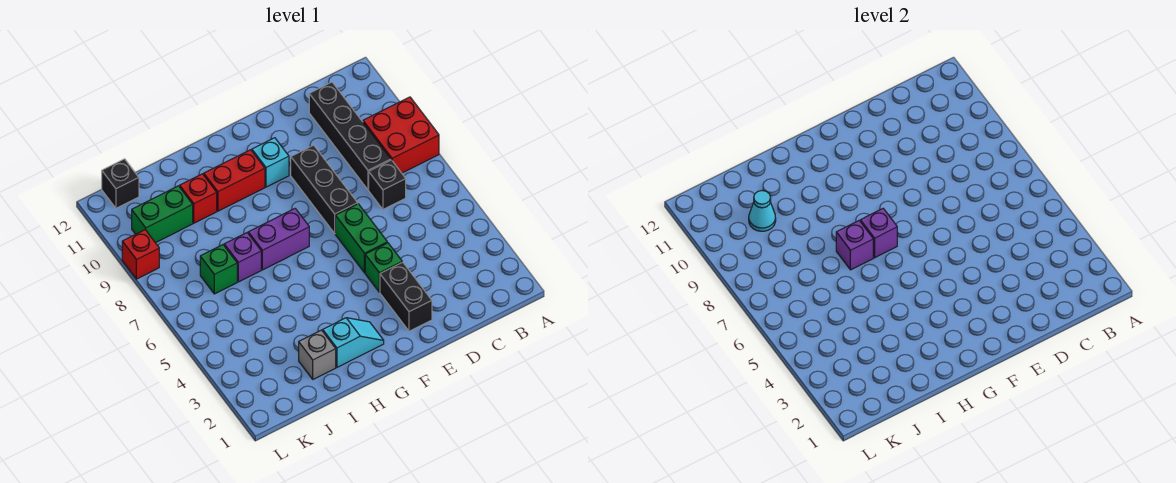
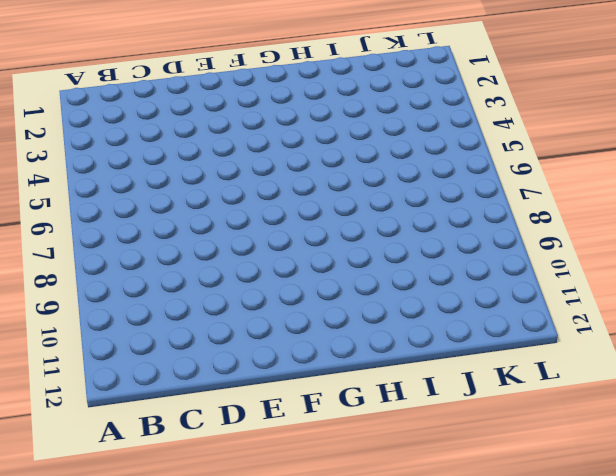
none -> red brick A8:B9 level 1
none -> black brick C7 level 1
none -> black brick C8:C11 level 1

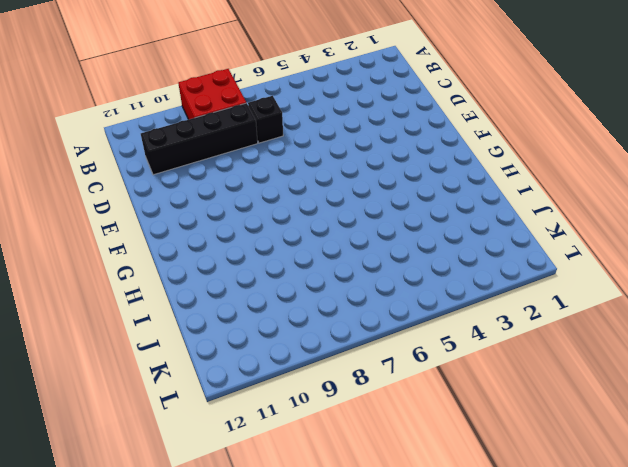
none -> black brick E2:E3 level 1
none -> green brick E4 level 1
none -> green brick E5:E6 level 1

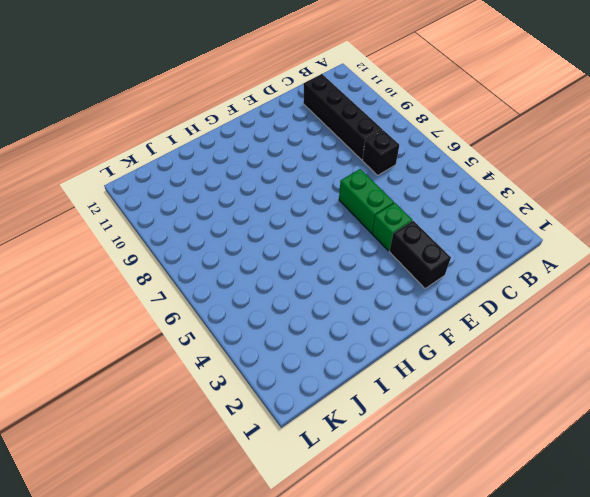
none -> red brick A8:B9 level 1
none -> black brick E7:E9 level 1
none -> cyan brick F10 level 1

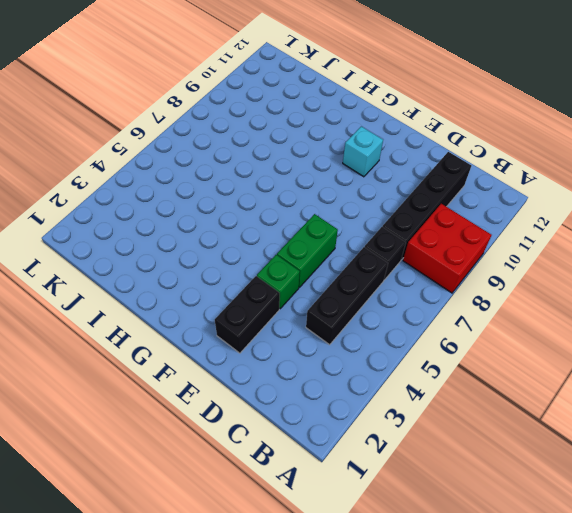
black brick C4:C6 level 1 -> black brick E7:E9 level 1
none -> cyan slope G2:H2 level 1 top H
none -> purple brick G7:H7 level 1
none -> red brick G10:H10 level 1

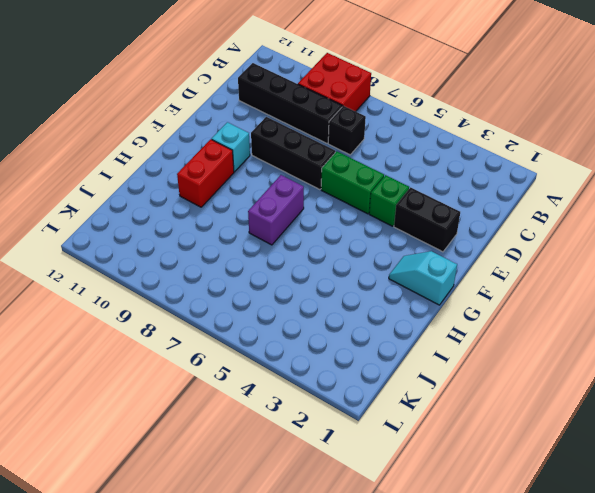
cyan slope G1:G2 level 1 top 1 -> cyan slope G2:H2 level 1 top H
none -> grey brick I2 level 1
none -> purple brick I7 level 1
none -> red brick I10 level 1

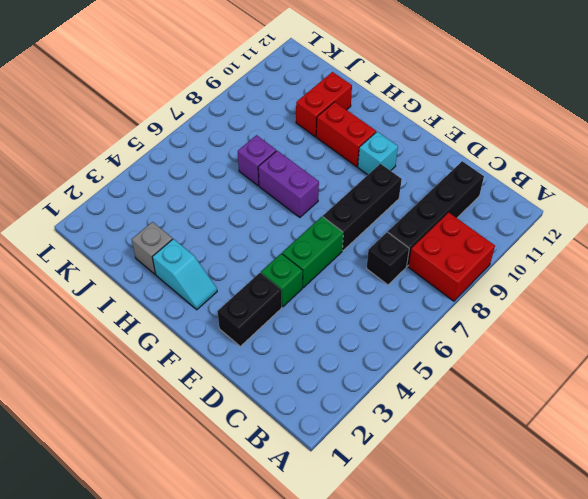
red brick I10:I11 level 1 -> red brick I10 level 1
none -> green brick J7 level 1
none -> green brick J10:K10 level 1
none -> black brick K12 level 1

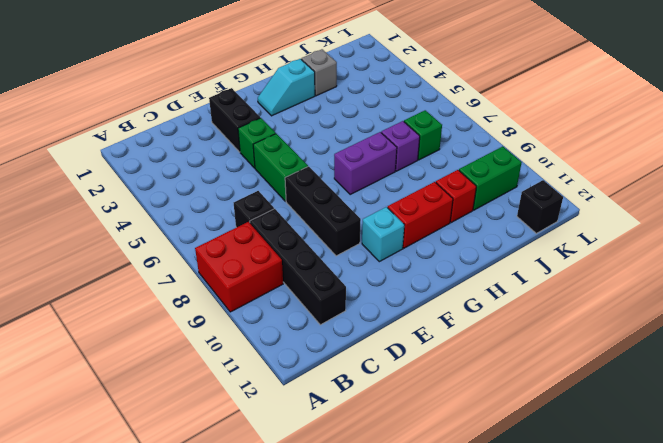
none -> red brick L9 level 1
none -> purple brick G7 level 2
none -> purple brick H7 level 2

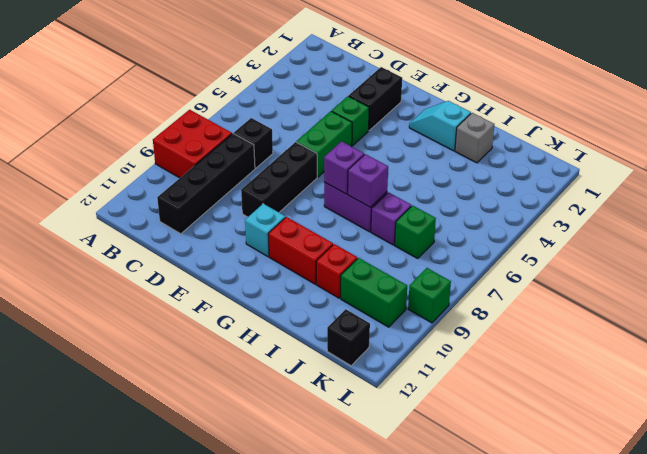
green brick L9 level 1 -> red brick L9 level 1
none -> cyan cone J10 level 2

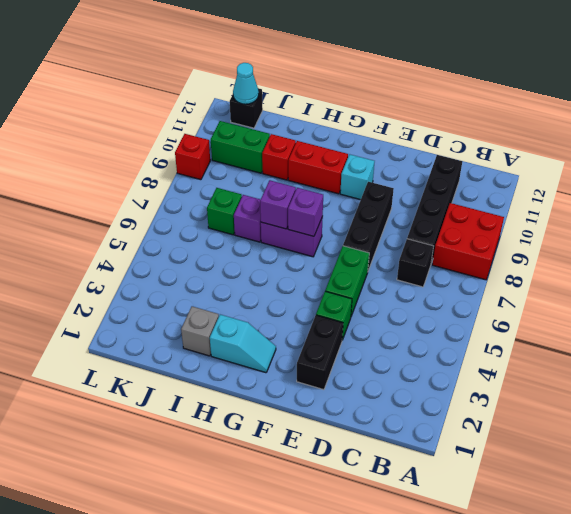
cyan cone K12 level 2 -> cyan cone J10 level 2

